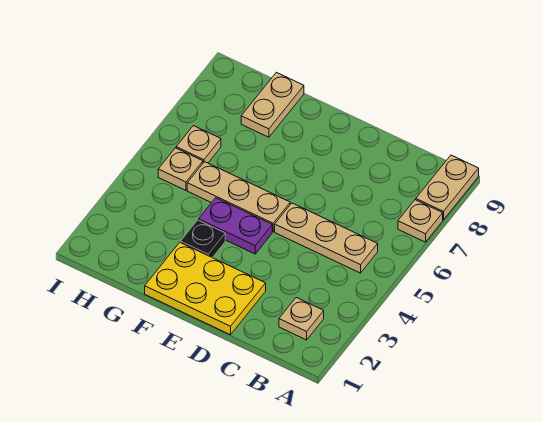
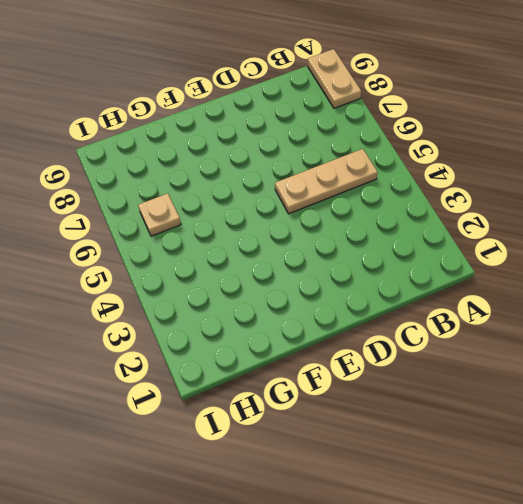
none -> tan plate A7 level 1
none -> tan plate B2 level 1

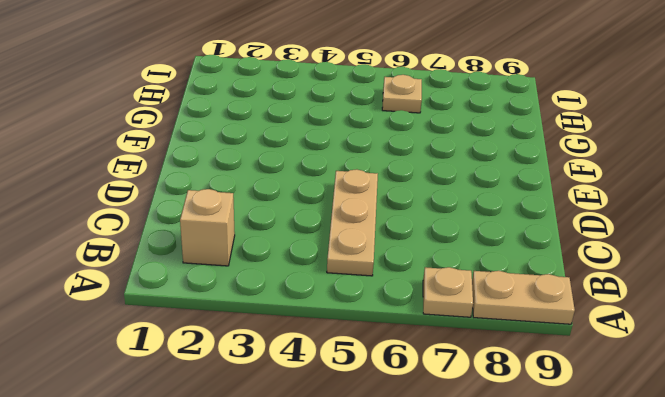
tan brick B2 level 1 -> tan plate B2 level 1
none -> yellow plate D1:F2 level 1
none -> purple plate E4:F4 level 1

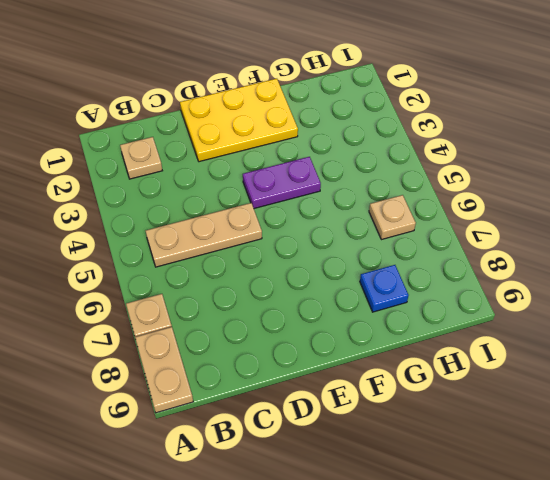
blue plate G8 level 1 -> tan plate G8:G9 level 1
none -> tan plate E5:G5 level 1
none -> black plate F3 level 1

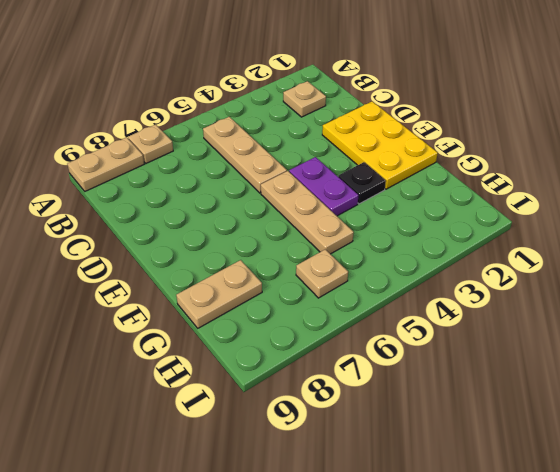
none -> tan plate H5 level 1

